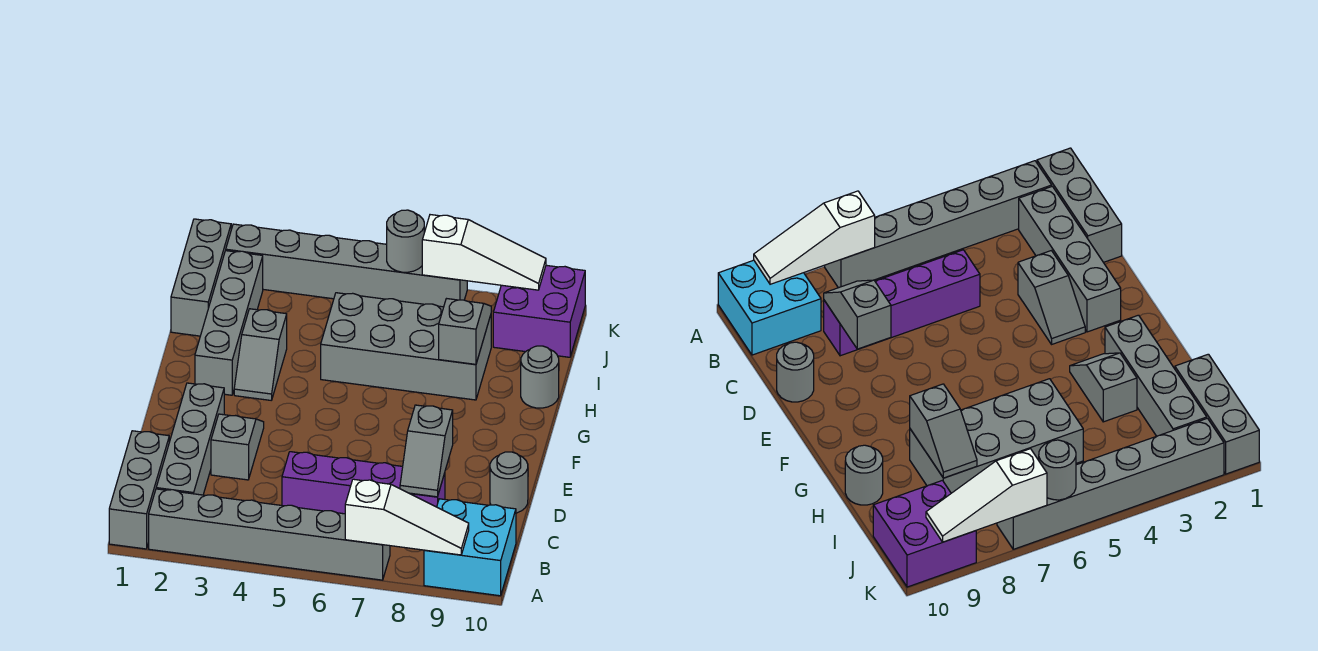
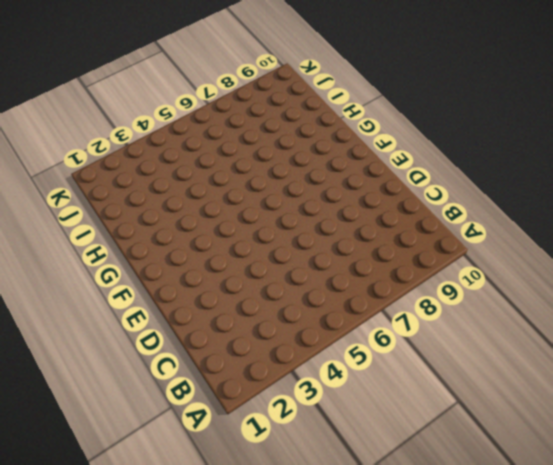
none -> grey brick A1:C1 level 1
none -> grey brick A2:A7 level 1
none -> cyan brick A9:B10 level 1

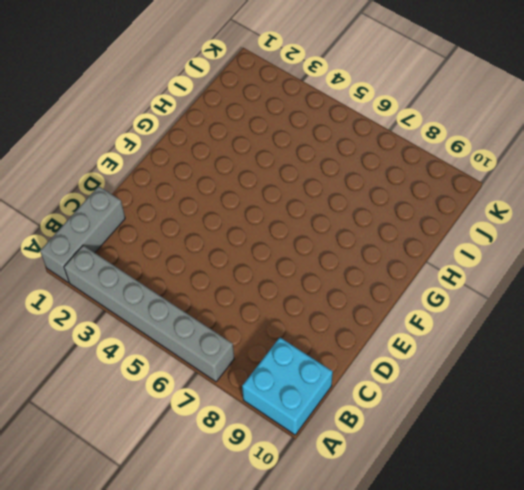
none -> grey brick B2:E2 level 1
none -> purple brick C5:C8 level 1
none -> grey slope D3:E3 level 1 top D

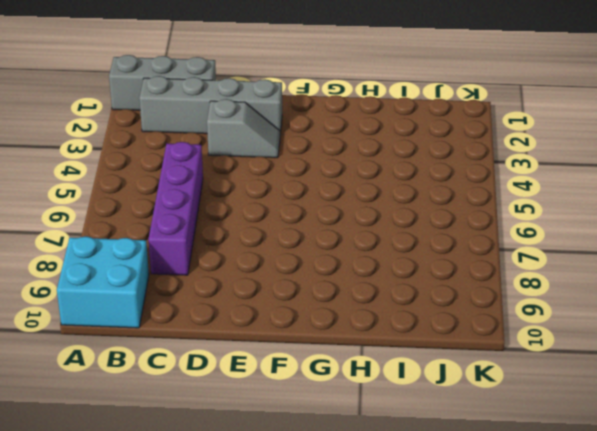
none -> grey brick A2:A7 level 1
none -> grey round brick D10 level 1
none -> grey brick G2:J2 level 1

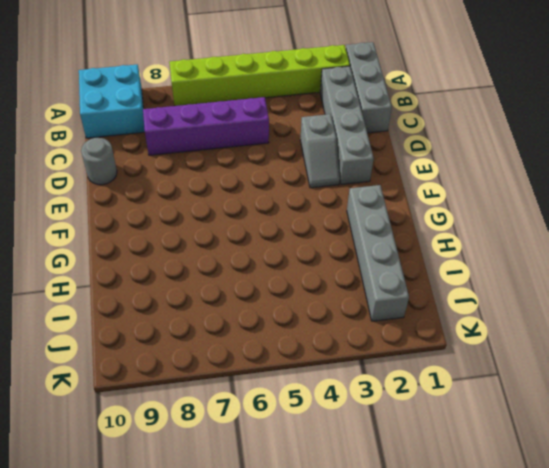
lime brick A2:A7 level 1 -> grey brick A2:A7 level 1
none -> grey slope G3:H3 level 1 top H
none -> grey brick H5:I8 level 1
none -> grey round brick H10 level 1

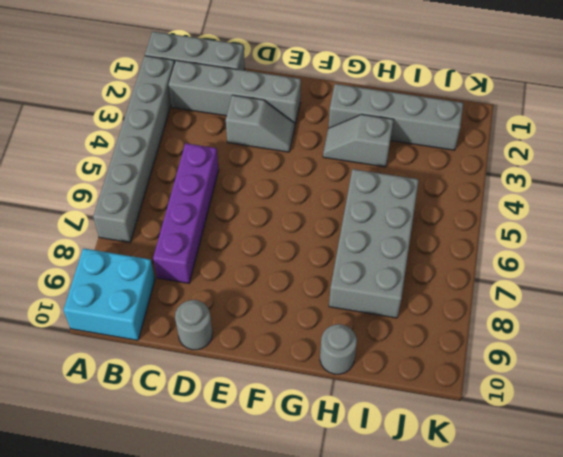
none -> grey brick I1:K1 level 1
none -> purple brick J9:K10 level 1
none -> grey brick K2:K7 level 1

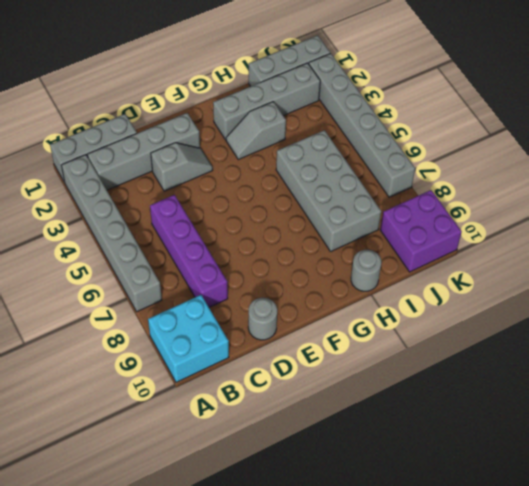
none -> white slope A7:A9 level 2 top 7
none -> grey slope C8:D8 level 2 top D
none -> grey slope H8:I8 level 2 top H

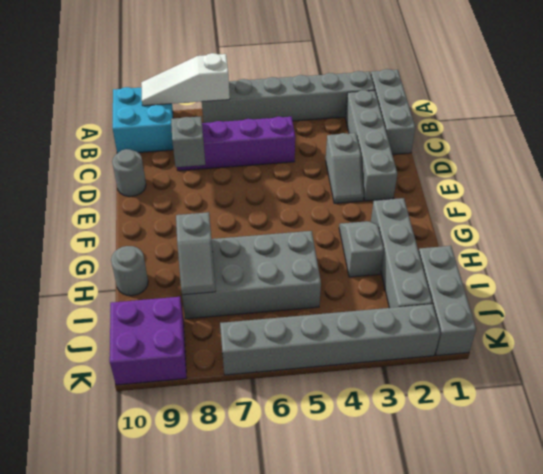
none -> grey round brick K6 level 2
none -> white slope K7:K9 level 2 top 7

